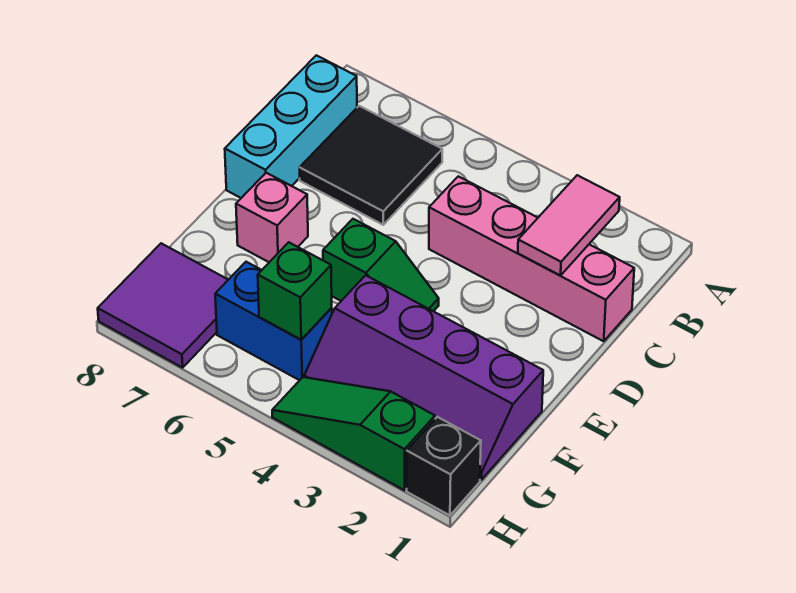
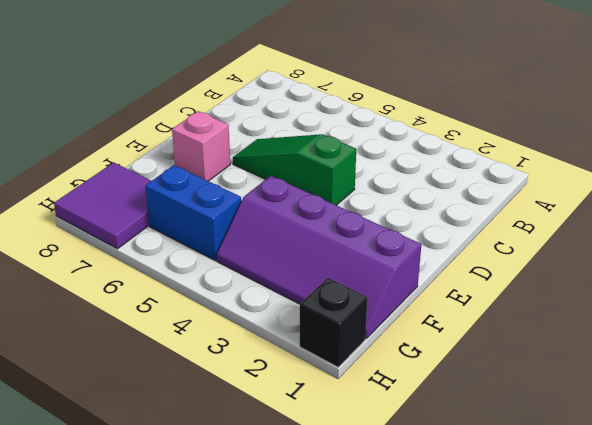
green slope D4:D6 level 1 top 4 -> green slope H2:H4 level 1 top 2
none -> black tile B6:C7 level 1
none -> cyan brick B8:D8 level 1
none -> pink brick C1:C4 level 1

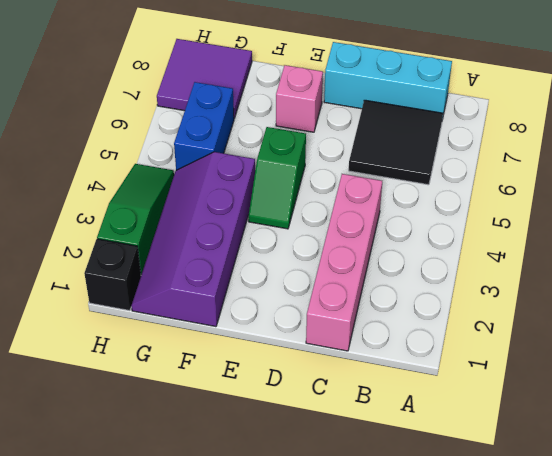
none -> pink tile B2:C2 level 2
none -> green brick G5 level 2

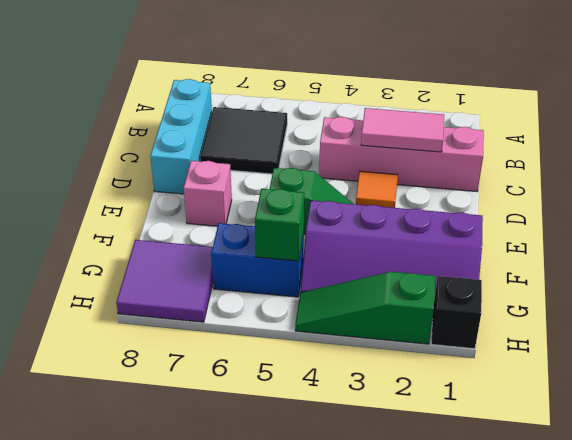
pink tile C2:C3 level 2 -> pink tile B2:C2 level 2
orange tile D3 level 1 -> none

